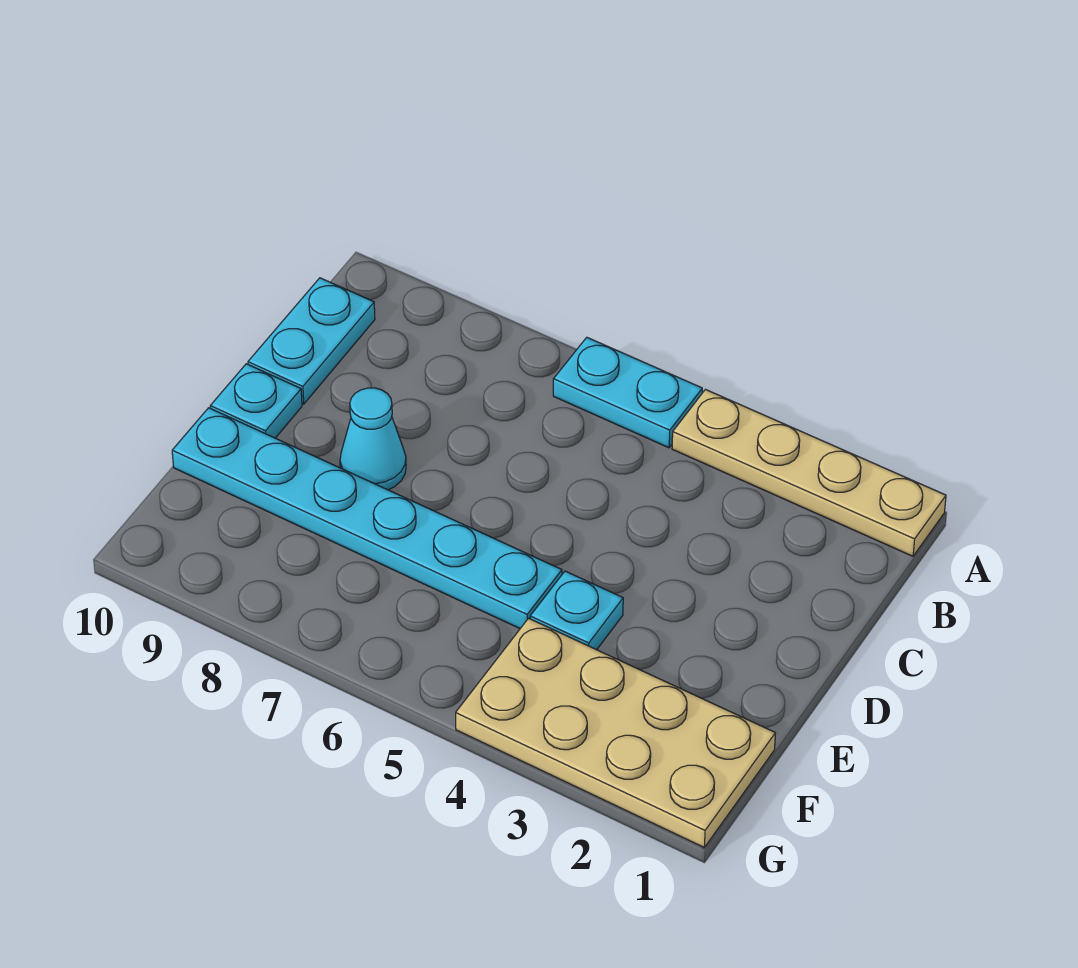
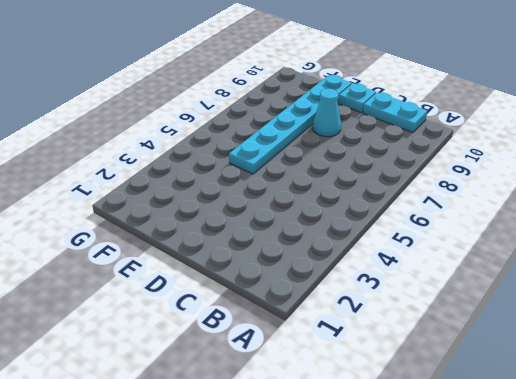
none -> tan plate A1:A4 level 1
none -> cyan plate A5:A6 level 1

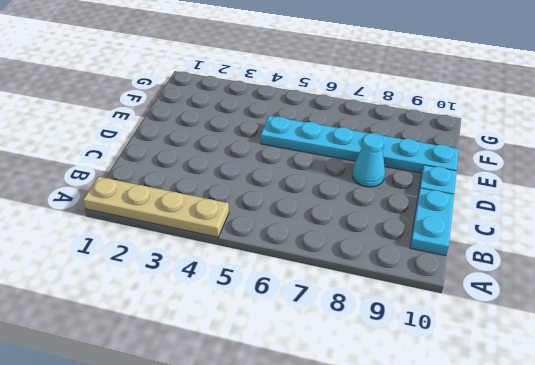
none -> cyan plate A5:A6 level 1
none -> cyan plate E4 level 1

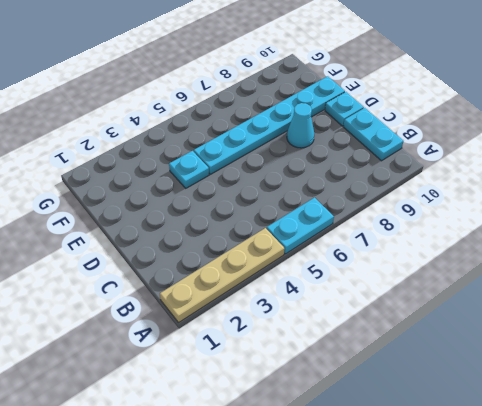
none -> tan plate F1:G4 level 1

